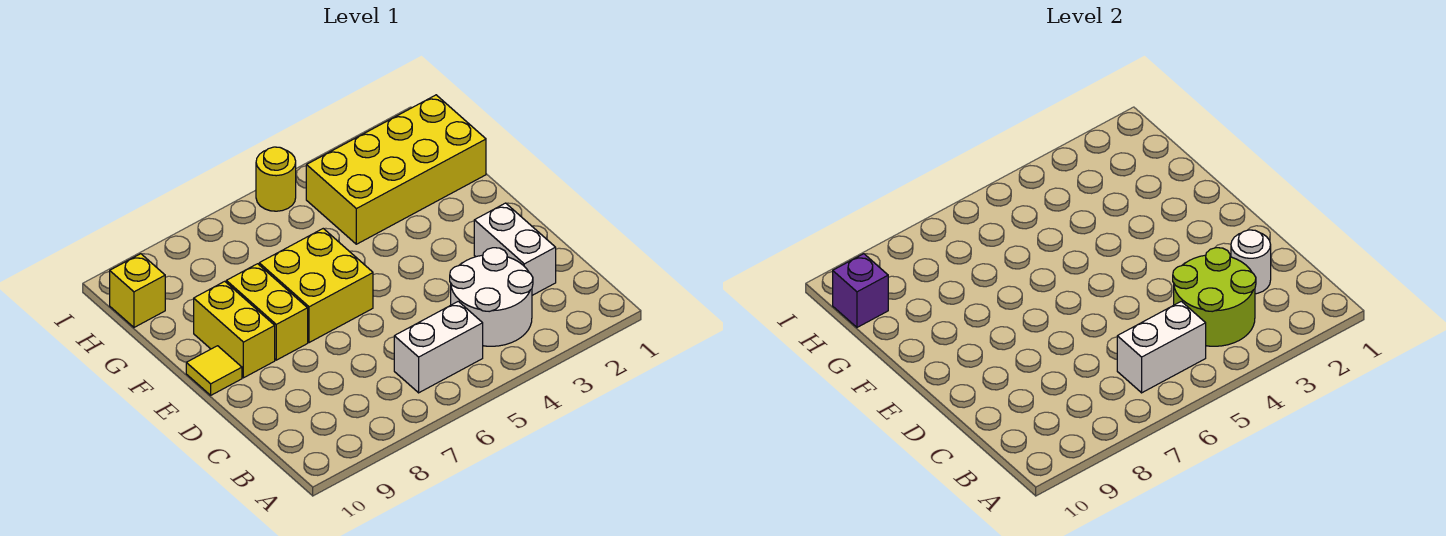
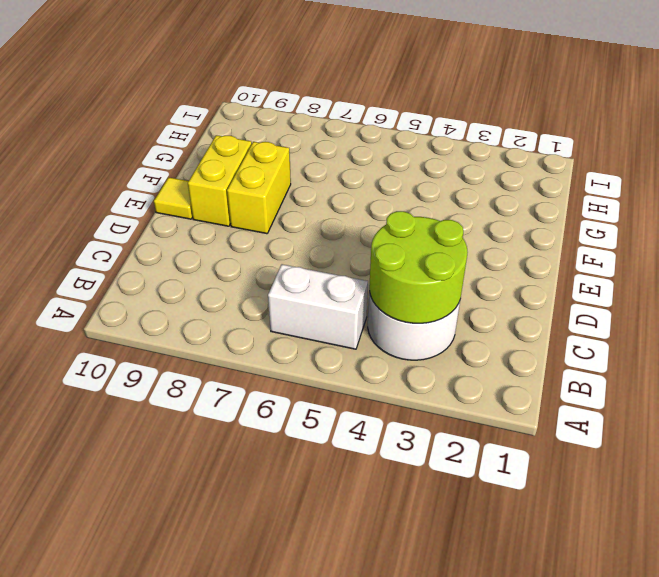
none -> white brick C2:D2 level 1
none -> yellow brick E6:F7 level 1
none -> yellow brick G1:H4 level 1

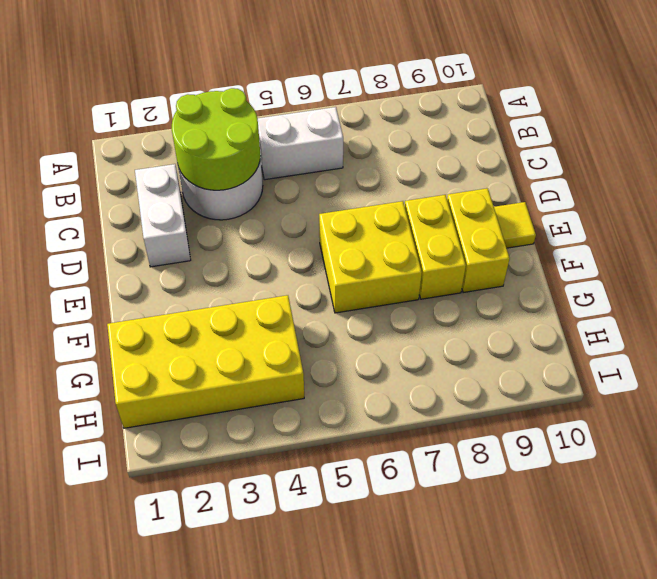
none -> yellow brick H10 level 1
none -> yellow round brick I5 level 1
none -> white brick B5:B6 level 2

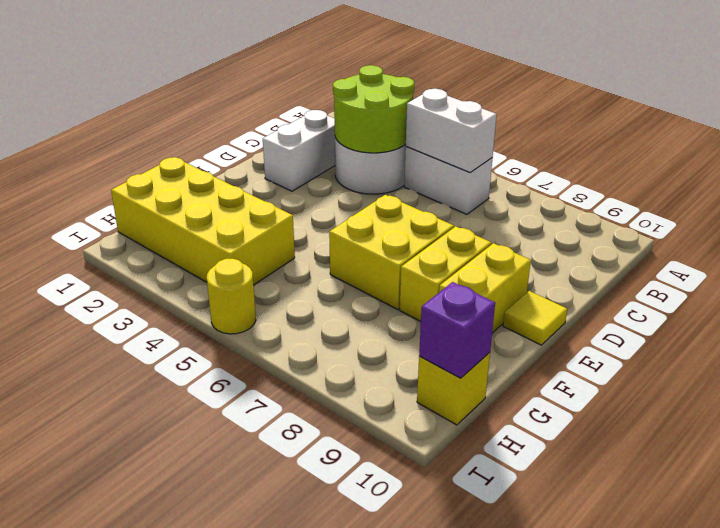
none -> white round brick C2 level 2

